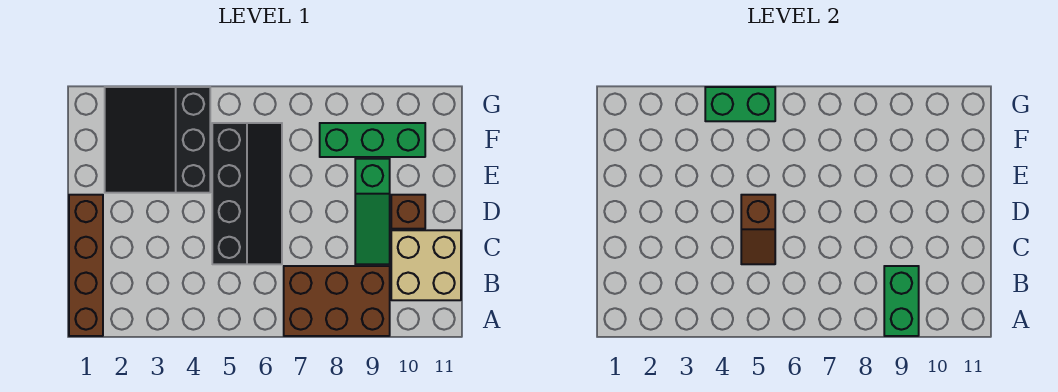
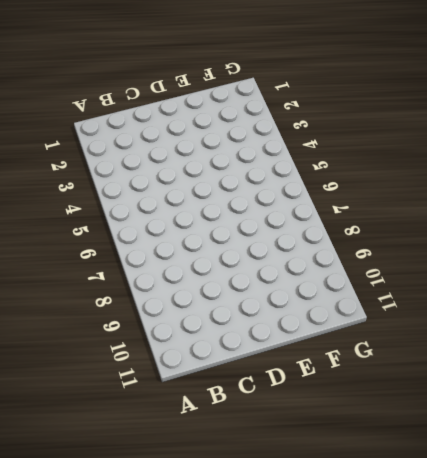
none -> brown brick A1:D1 level 1
none -> brown brick A7:B9 level 1

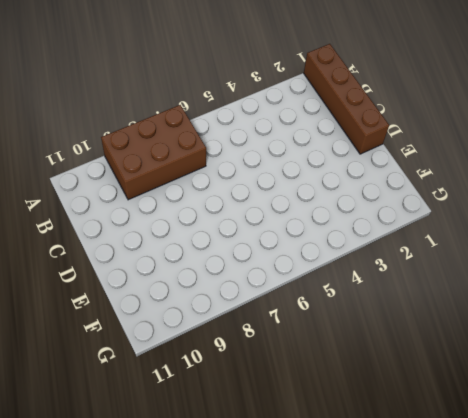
none -> tan brick B10:C11 level 1
none -> black slope C5:F6 level 1 top 5

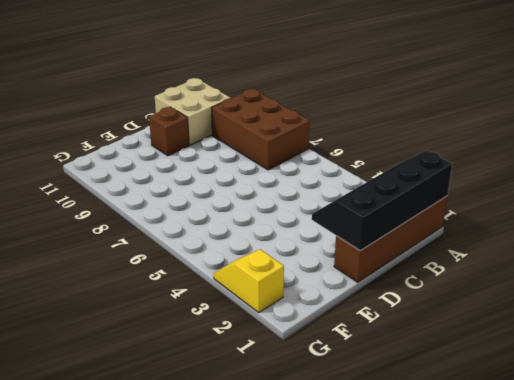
black slope A1:D2 level 2 top 1 -> black slope C5:F6 level 1 top 5
yellow slope G2:G3 level 1 top 2 -> black slope E2:G4 level 1 top 4
none -> green slope C9:E9 level 1 top E
none -> green brick F8:F10 level 1

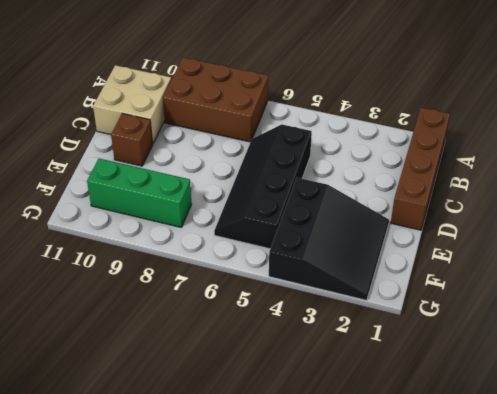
none -> green slope C9:E9 level 1 top E
none -> green brick A9:B9 level 2

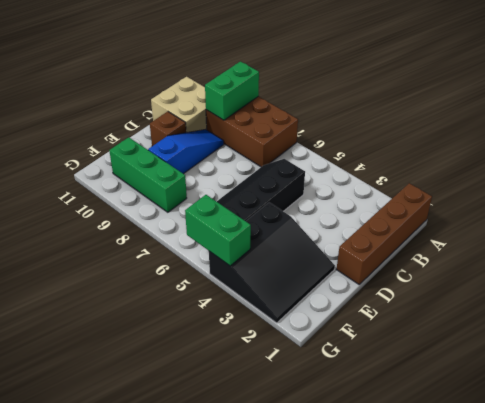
blue slope C9:E9 level 1 top E -> green slope C9:E9 level 1 top E
none -> brown slope C5:D5 level 2 top D

